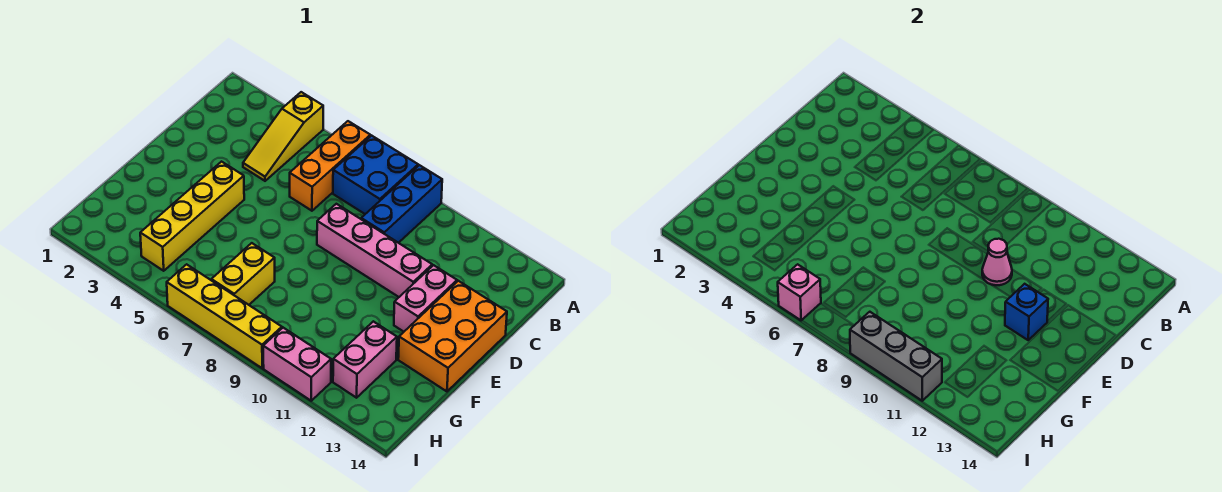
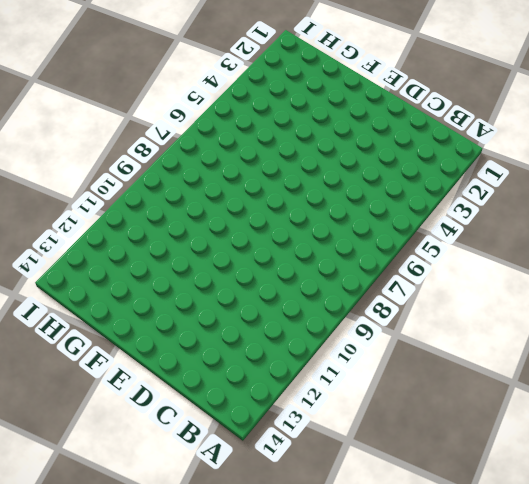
none -> yellow slope A4:C4 level 1 top A
none -> orange brick A6:C6 level 1
none -> blue brick A7:B8 level 1

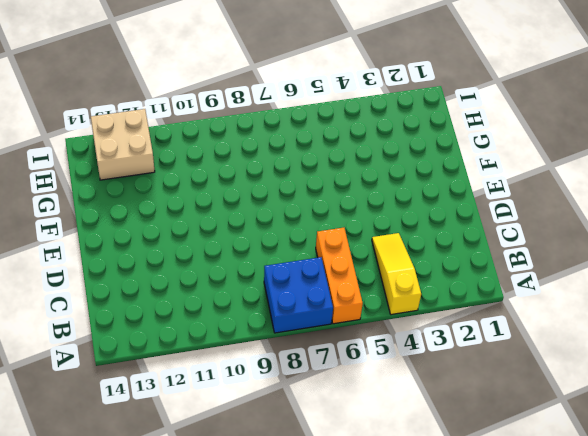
tan brick H12:I13 level 1 -> pink brick G12:H12 level 1
none -> blue brick A9:C9 level 1
none -> pink brick D8:D11 level 1
none -> pink brick D12:E12 level 1

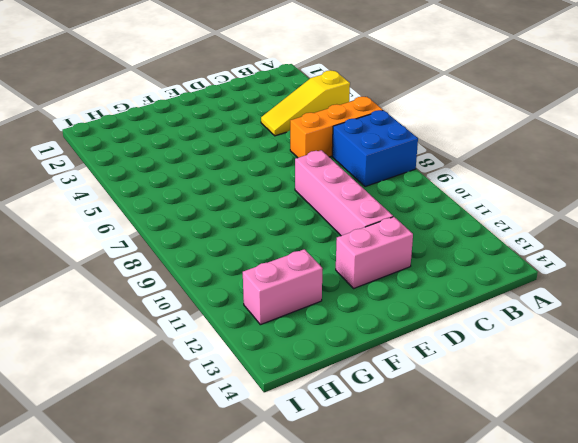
none -> blue brick A9:C9 level 1
none -> orange brick D13:F14 level 1
none -> yellow brick E4:H4 level 1

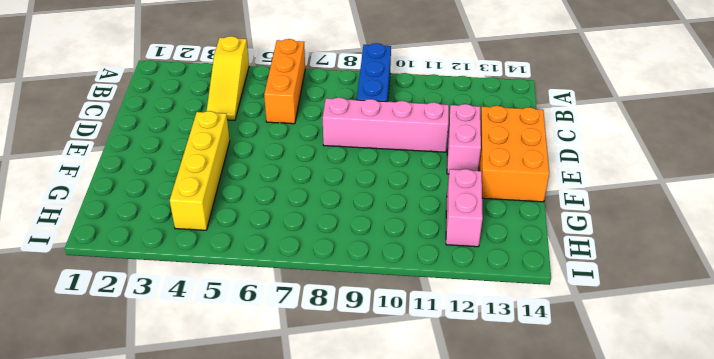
none -> blue brick A7:B8 level 1
none -> yellow brick G7:H7 level 1
none -> yellow brick I6:I9 level 1

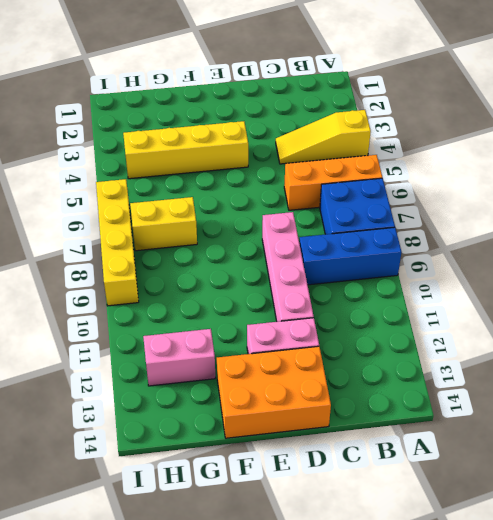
none -> pink brick I10:I11 level 1
none -> pink cone D10 level 2
none -> blue brick E12 level 2

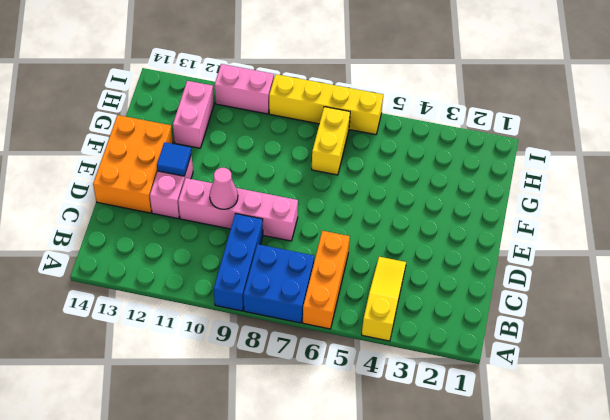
blue tile E12 level 2 -> blue brick E12 level 2
none -> yellow brick E4:H4 level 1
none -> pink brick I6 level 2
none -> grey brick I9:I11 level 2

